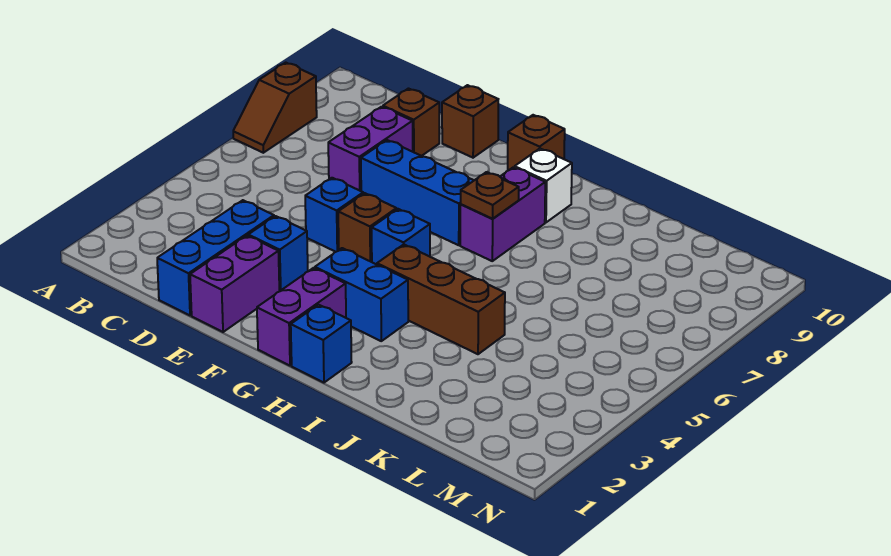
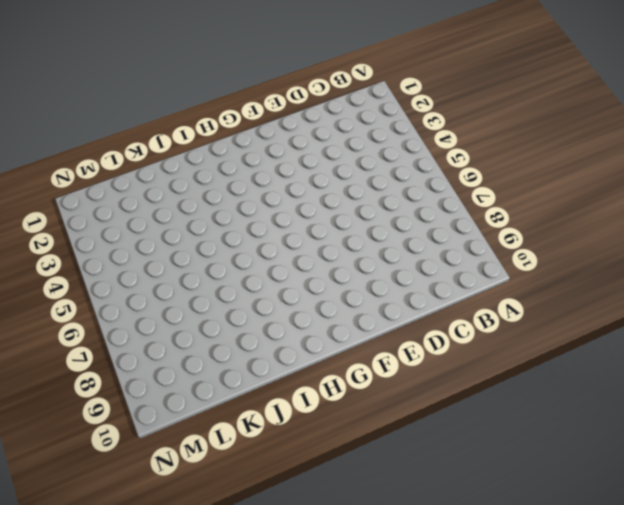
none -> brown slope A7:A8 level 1 top 8
none -> blue brick D1:D3 level 1
none -> purple brick D7:D8 level 1

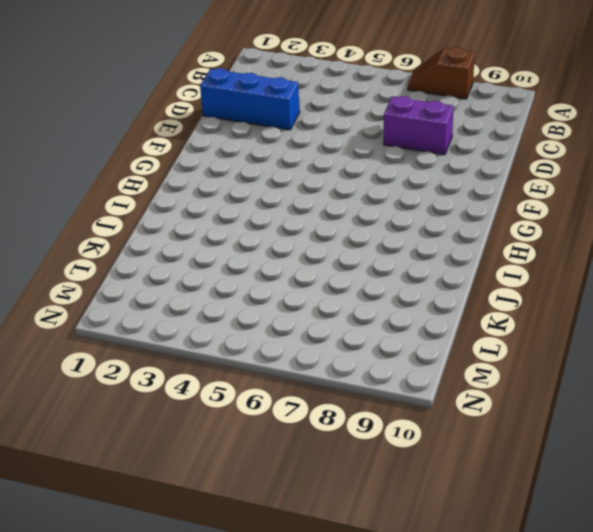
none -> brown brick D9 level 1
none -> purple brick E1:E2 level 1
none -> blue brick E3 level 1

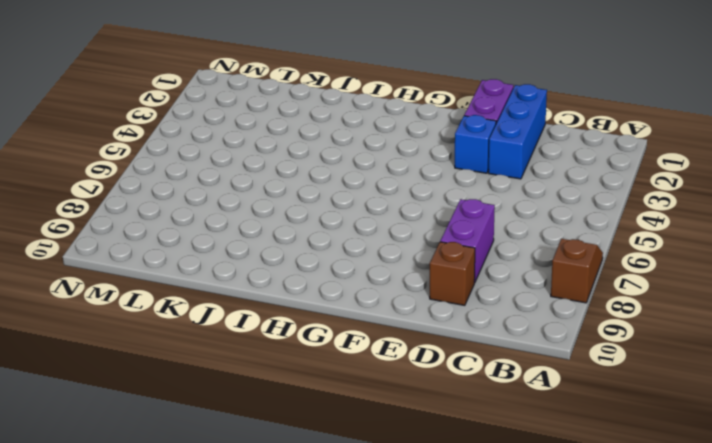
none -> blue brick E5 level 1
none -> blue brick E7:G7 level 1
none -> brown brick E10 level 1

